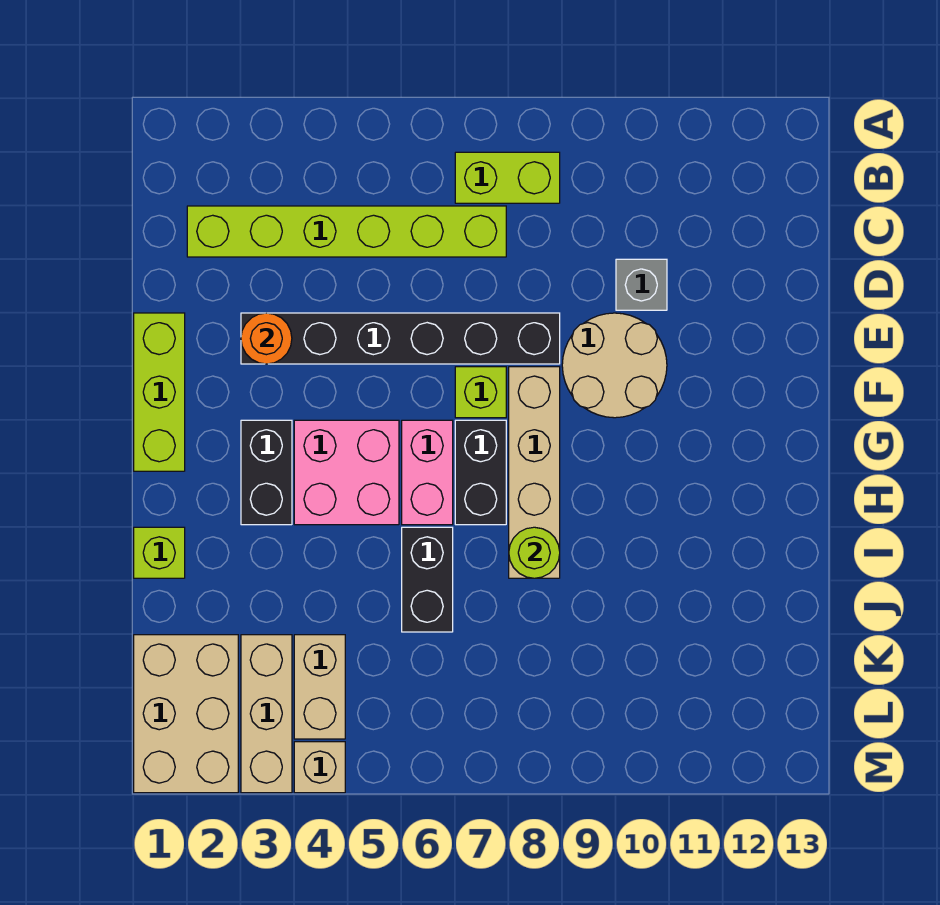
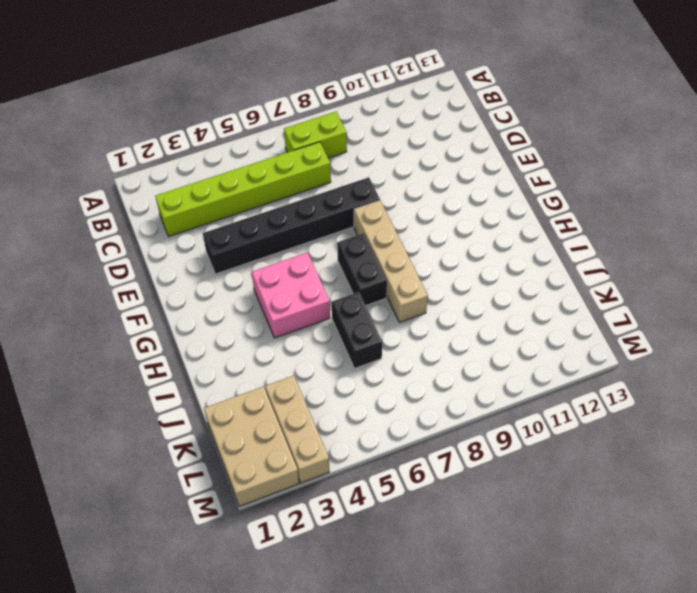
none -> grey brick D10 level 1
none -> lime brick E1:G1 level 1
none -> tan round brick E9:F10 level 1

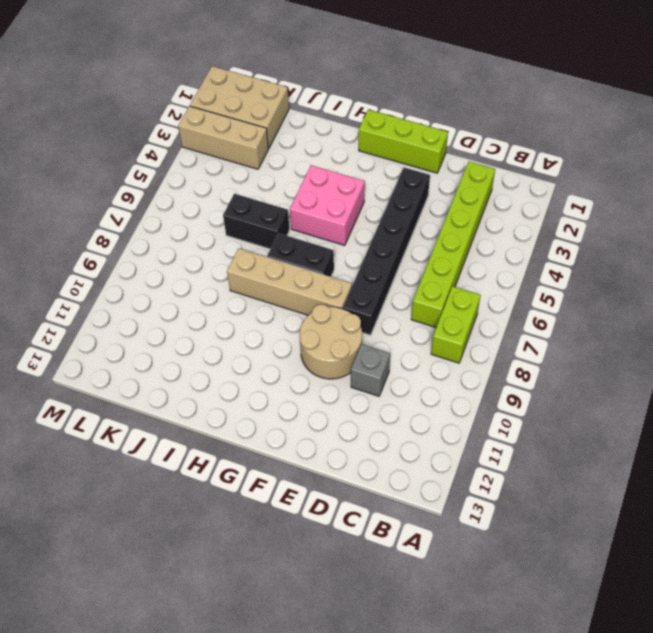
none -> lime brick F7 level 1
none -> black brick G3:H3 level 1
none -> pink brick G6:H6 level 1

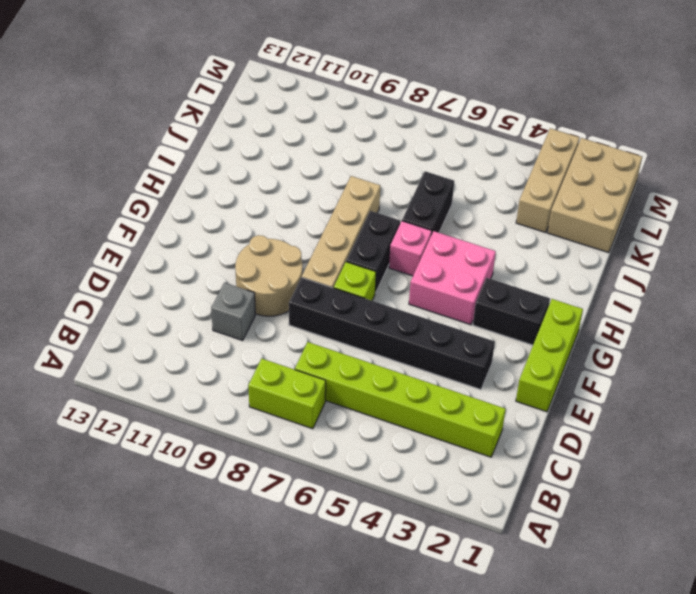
black brick G2:G3 level 1 -> black brick G3:H3 level 1
pink brick H6 level 1 -> pink brick G6:H6 level 1
none -> lime brick I1 level 1
none -> tan brick K4:L4 level 1
none -> tan brick M4 level 1

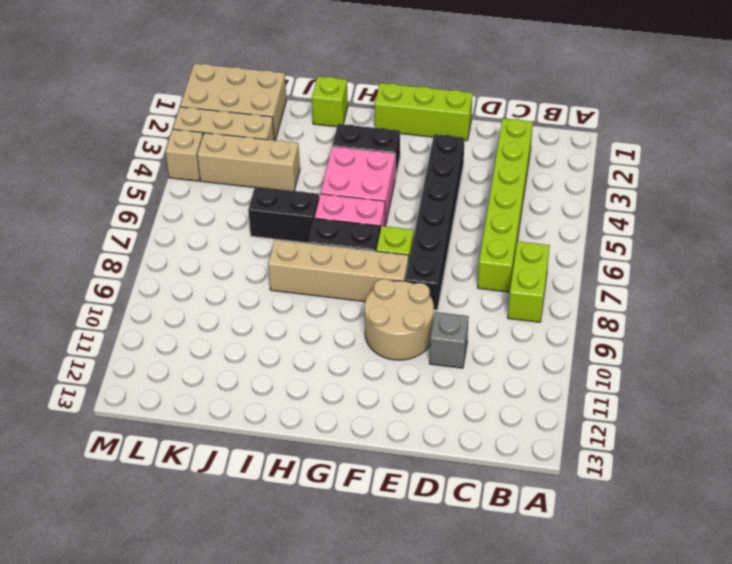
tan brick J4:L4 level 1 -> tan brick K4:L4 level 1
none -> orange round brick E3 level 2
none -> lime round brick I8 level 2

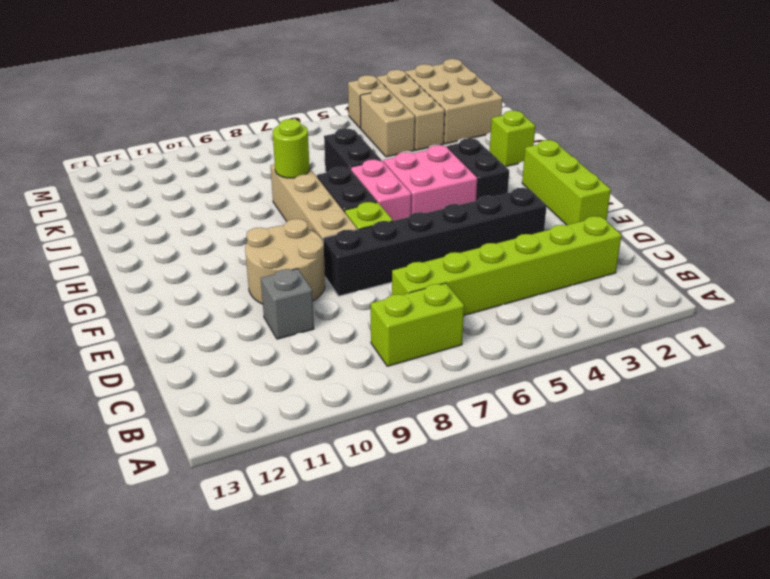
none -> orange round brick E3 level 2

